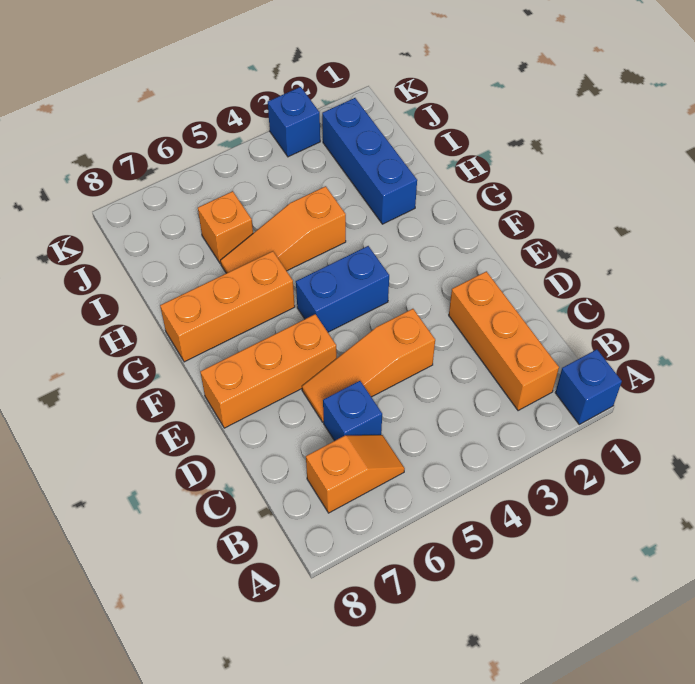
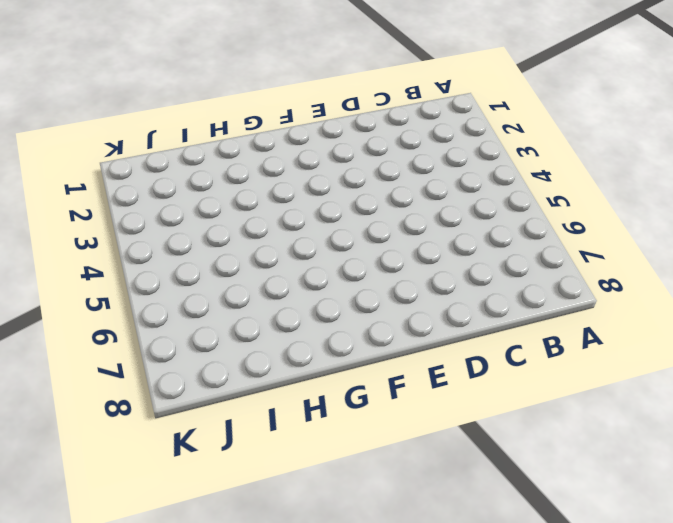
none -> blue brick A1 level 1
none -> orange brick B2:D2 level 1
none -> orange slope B6:B7 level 1 top 7

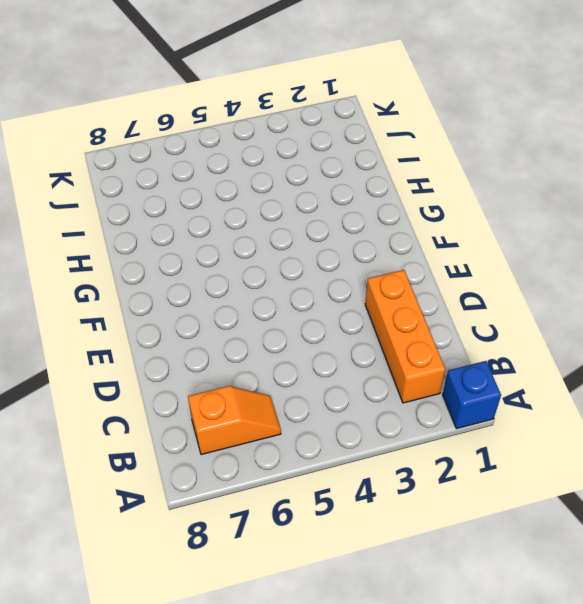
none -> blue brick C6 level 1
none -> orange slope D4:D6 level 1 top 4
none -> orange brick E6:E8 level 1

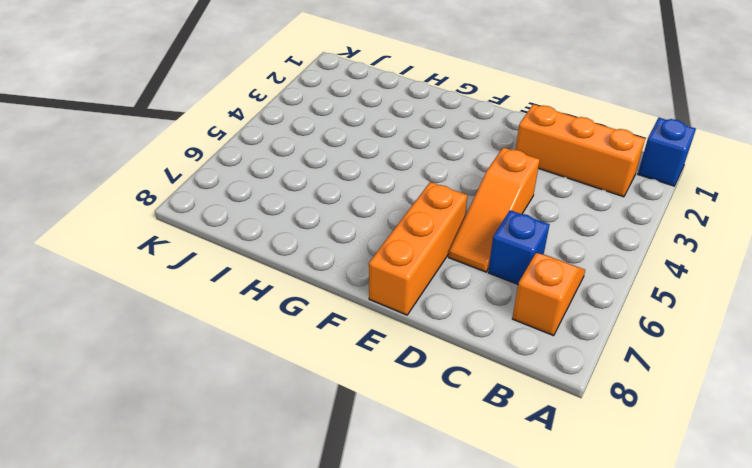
none -> blue brick F4:F5 level 1
none -> orange brick G6:G8 level 1
none -> blue brick H2:J2 level 1

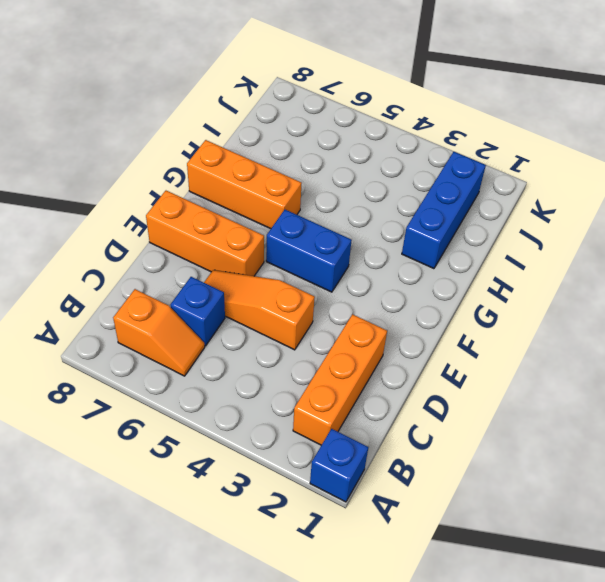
none -> orange slope H4:H6 level 1 top 4
none -> orange brick I6 level 1
none -> blue brick K3 level 1

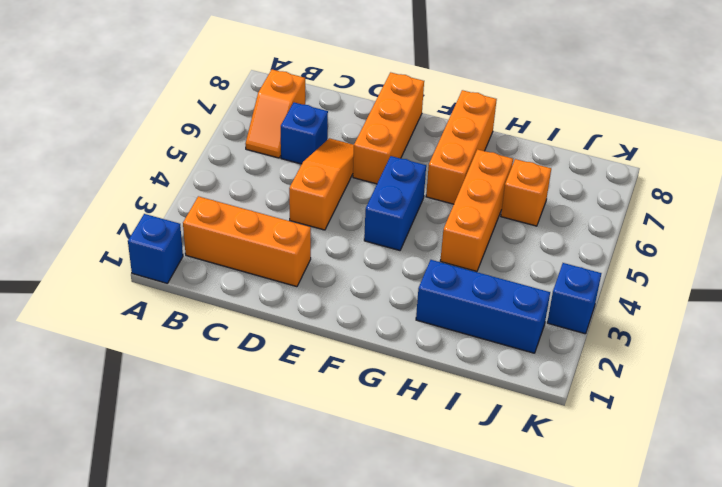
orange brick H4:H6 level 1 -> orange slope H4:H6 level 1 top 4

